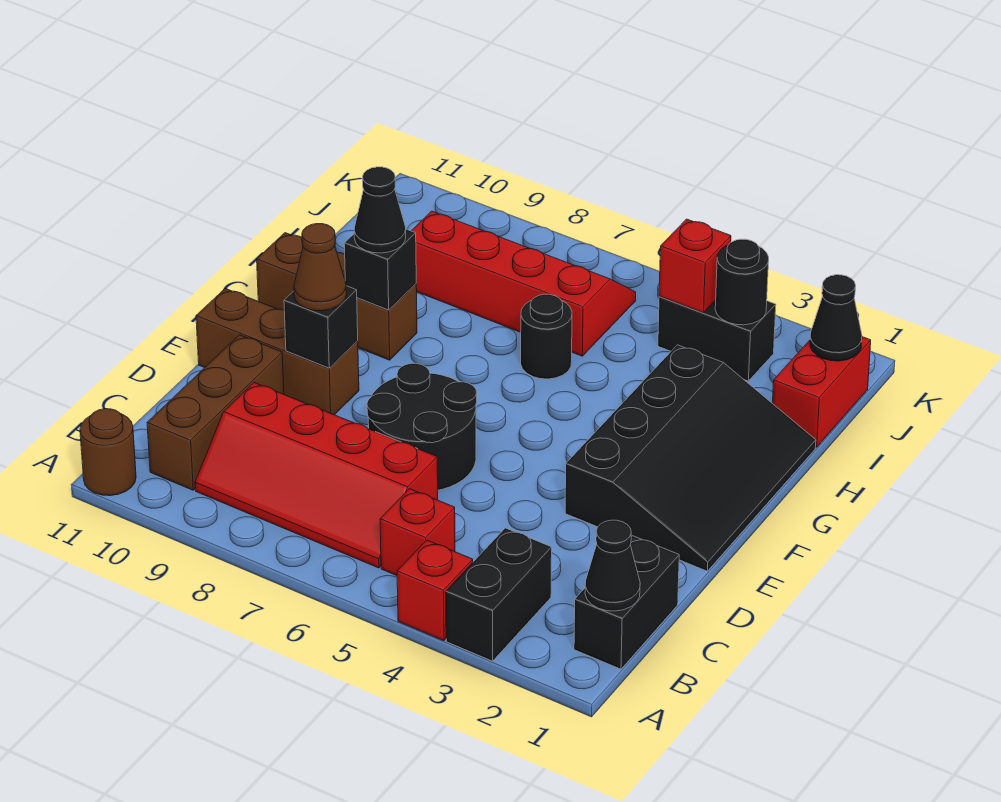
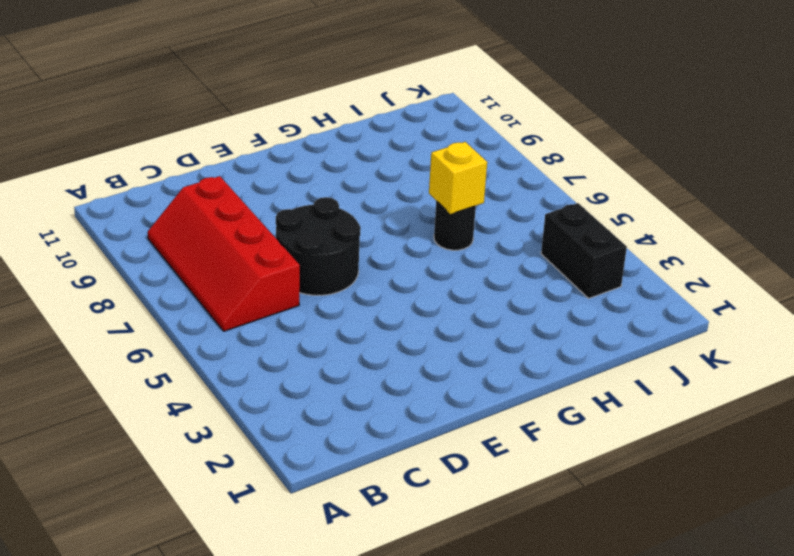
yellow brick H6 level 2 -> none
none -> black brick A3:B3 level 1
none -> red brick A4 level 1
none -> brown round brick A11 level 1

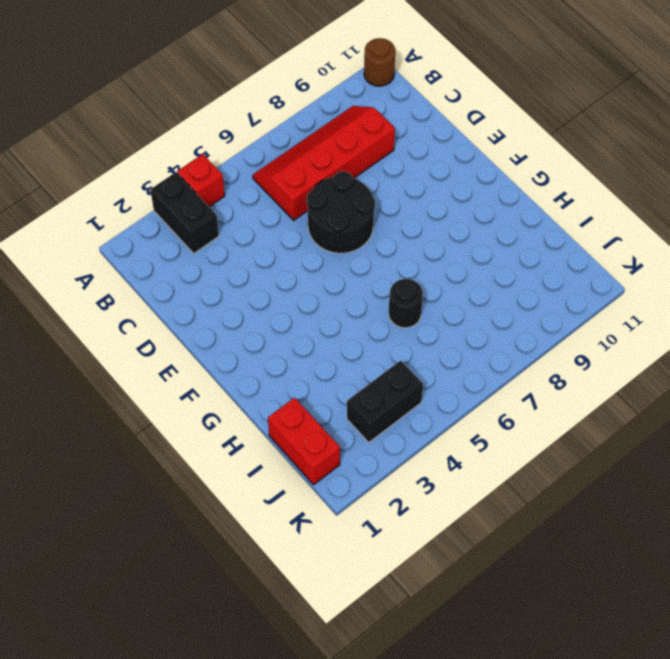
none -> black brick B1:C1 level 1
none -> red brick B5 level 1
none -> brown brick B10:D10 level 1

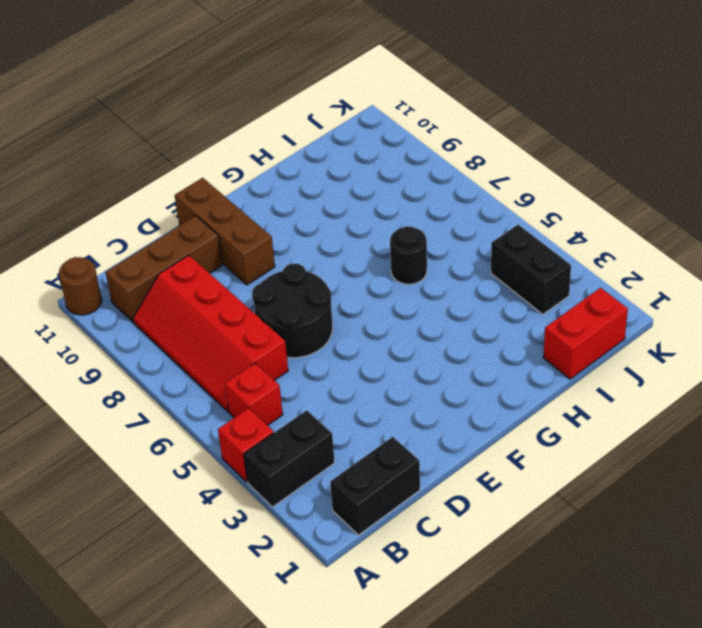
none -> black slope E1:H3 level 1 top 3
none -> brown brick G9:G11 level 1
none -> red slope I6:J9 level 1 top I

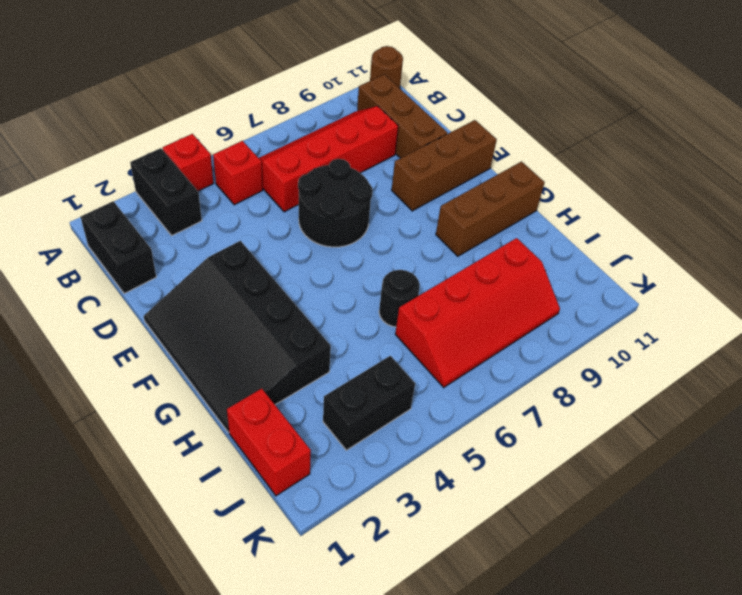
none -> black cone B1 level 2
none -> black brick E9 level 2
none -> black brick G9 level 2

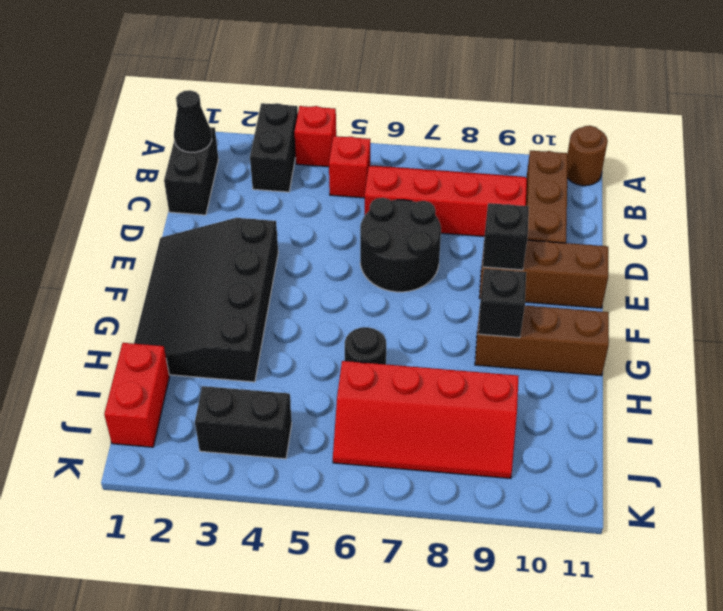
none -> black cone J1 level 2
none -> black round brick J3 level 2
none -> red brick J4 level 2

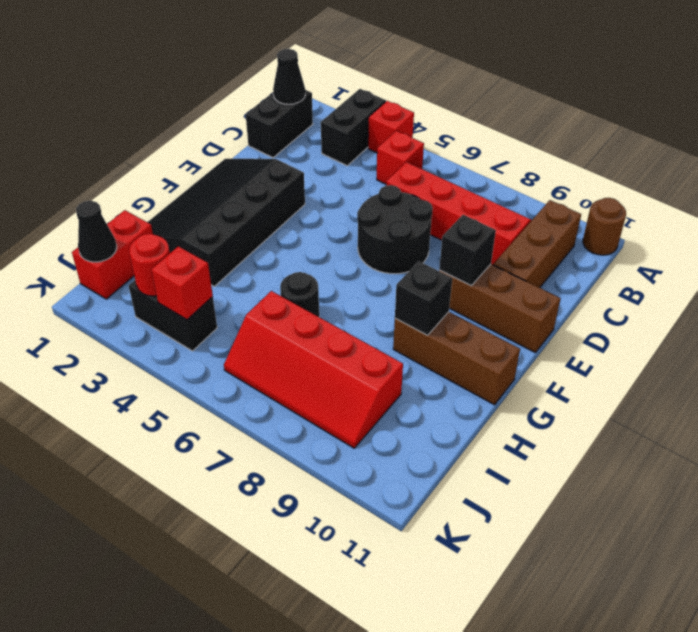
red round brick J3 level 2 -> black round brick J3 level 2
none -> brown cone E9 level 3
none -> black cone G9 level 3

